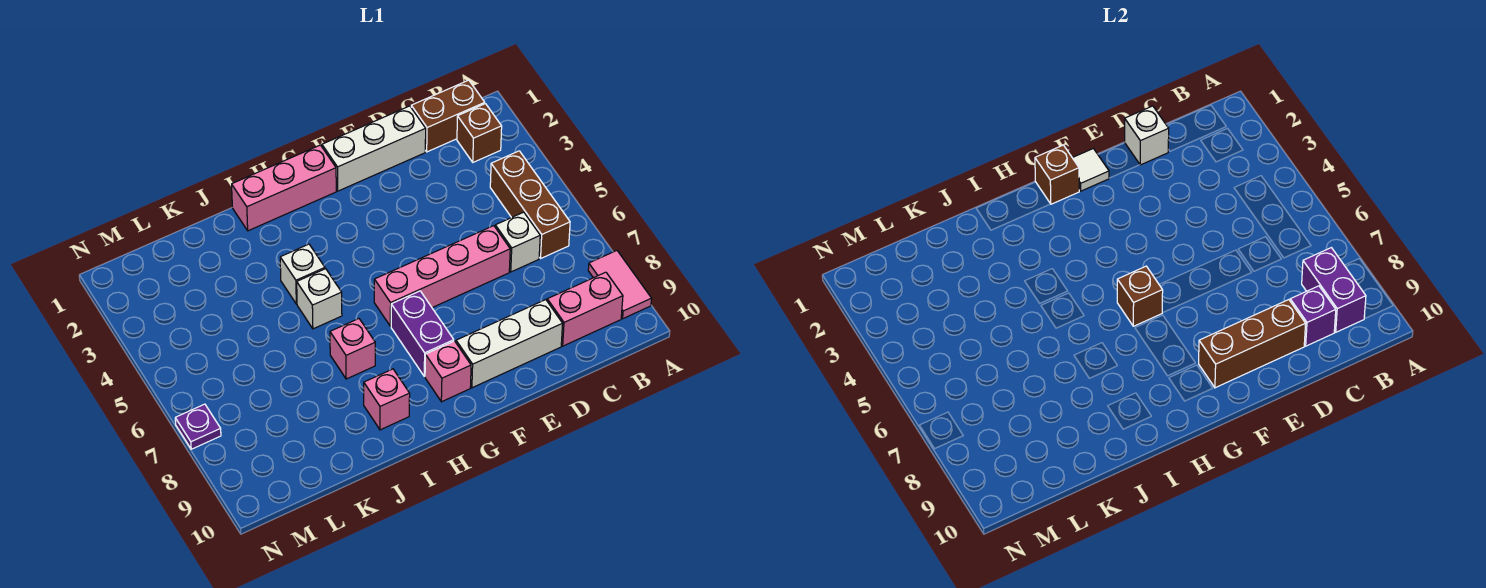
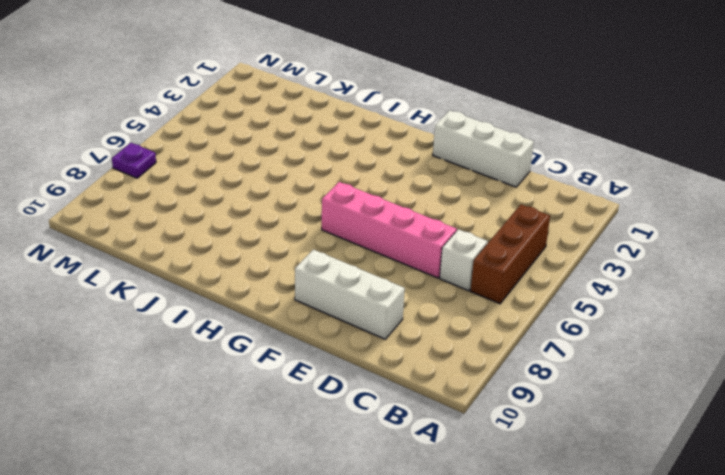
none -> pink tile A8:A9 level 1
none -> brown brick B1:C1 level 1
none -> brown brick B2 level 1

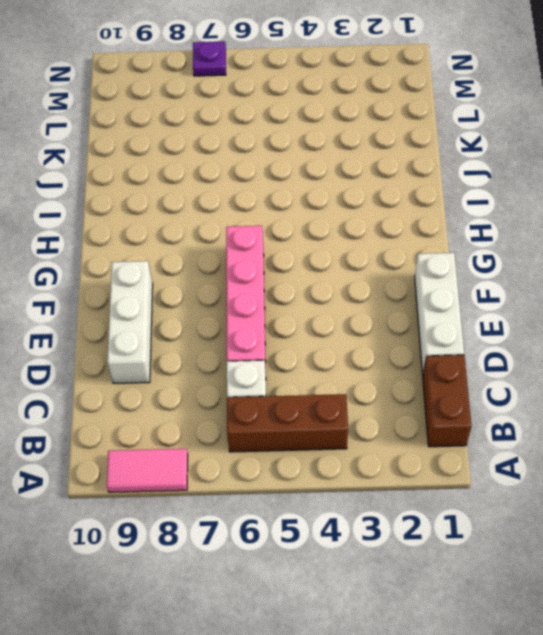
none -> brown brick B2 level 1
none -> pink brick B9:C9 level 1
none -> pink brick G1:I1 level 1

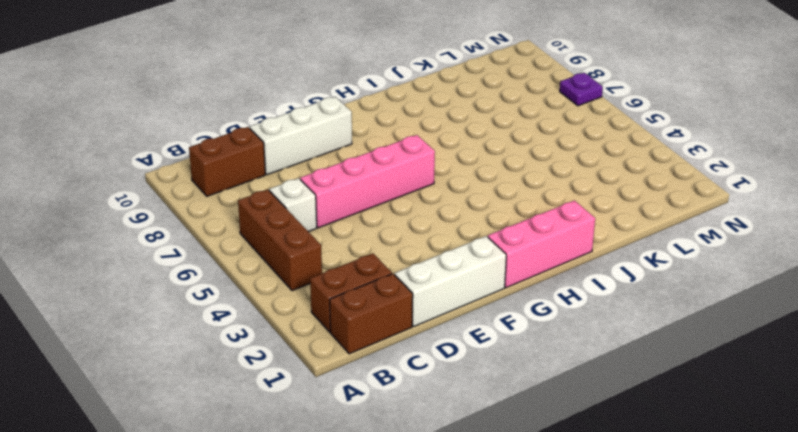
brown brick B2:C2 level 1 -> brown brick B2 level 1
brown brick B9:C9 level 1 -> pink brick B9:C9 level 1
none -> pink tile A8:A9 level 1
none -> purple brick G7:G8 level 1
none -> pink brick G9 level 1

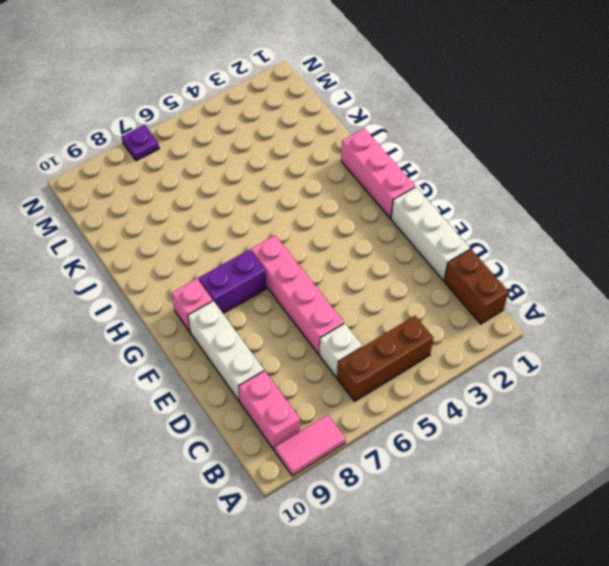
none -> brown brick B2 level 1
none -> white brick I4 level 1
none -> white brick I5 level 1

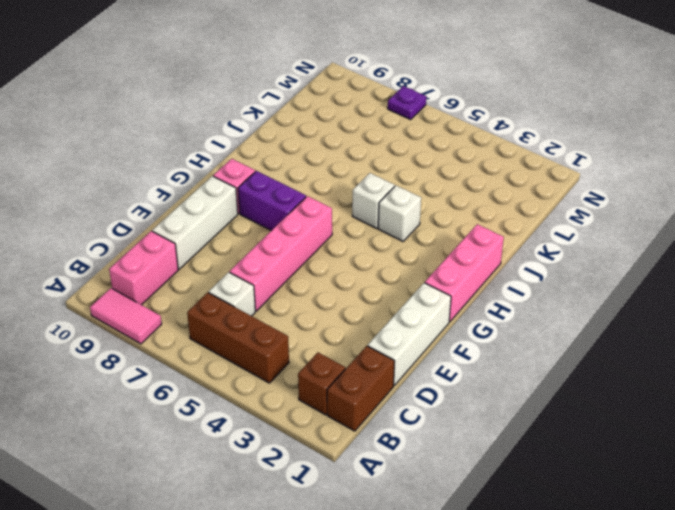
none -> pink brick I7 level 1
none -> pink brick I9 level 1
none -> purple brick B8:B9 level 2

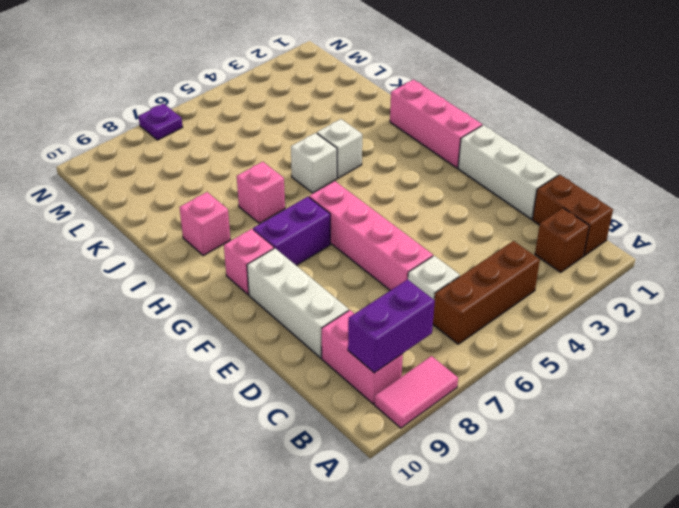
none -> purple brick C9 level 2
none -> white brick D1 level 2
none -> brown brick D9:F9 level 2

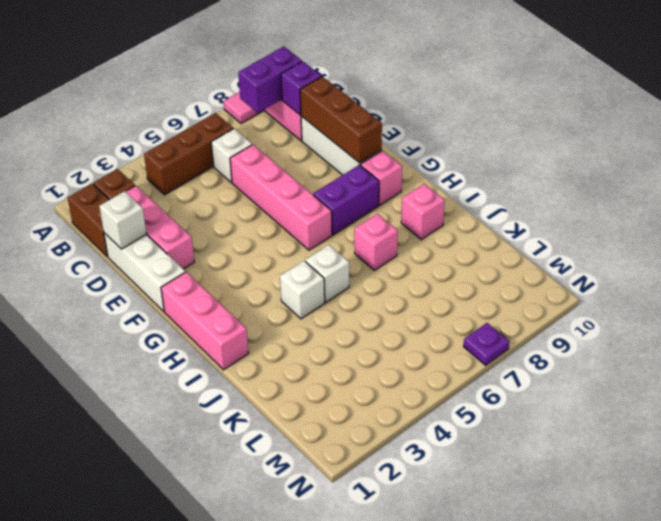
pink brick C2:E2 level 1 -> none
none -> white tile F1 level 2
none -> brown brick G1 level 2
none -> brown brick G6 level 2

